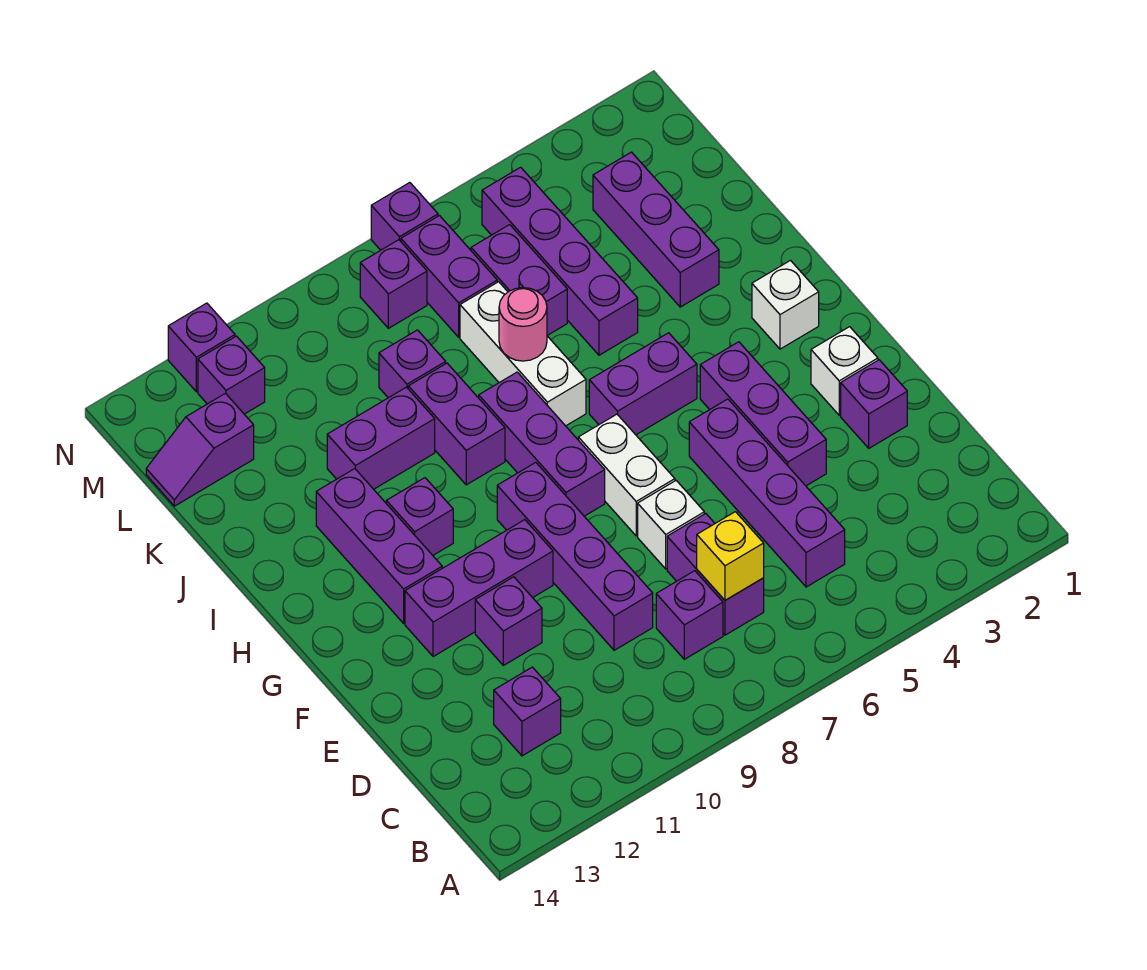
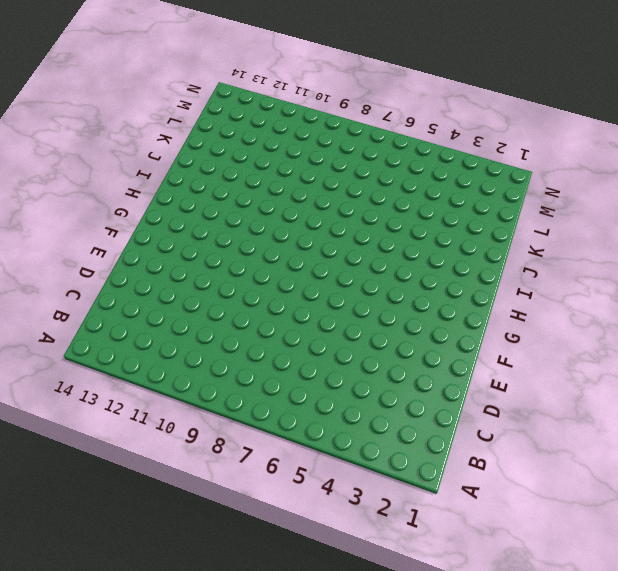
none -> purple brick C5:F5 level 1
none -> purple brick C7:D7 level 1
none -> purple brick C8 level 1
none -> purple brick C12 level 1

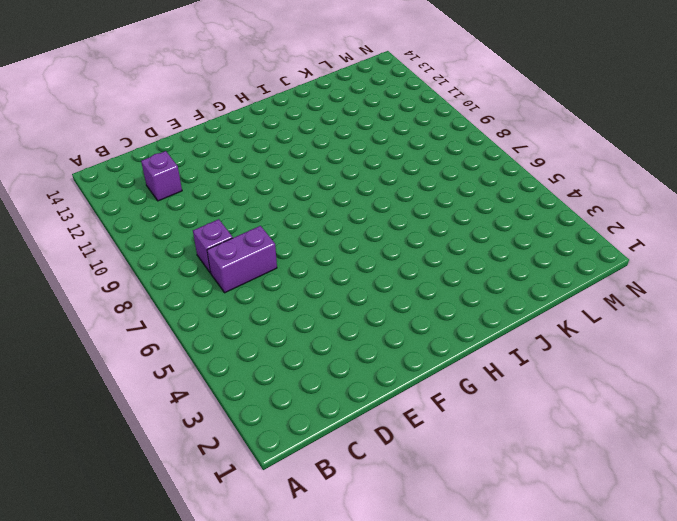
none -> purple brick C5:F5 level 1
none -> purple brick D9:G9 level 1
none -> purple brick E2 level 1
none -> purple brick E4:G4 level 1

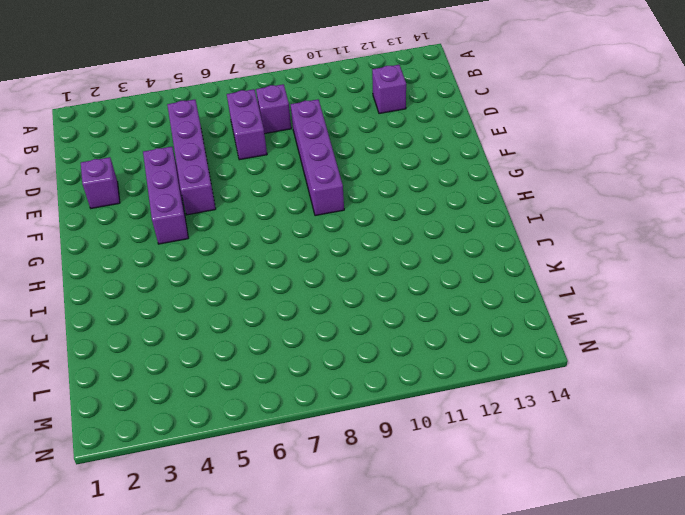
none -> white brick E7 level 1
none -> purple brick E11 level 1
none -> white brick F2 level 1
none -> white brick F7:G7 level 1

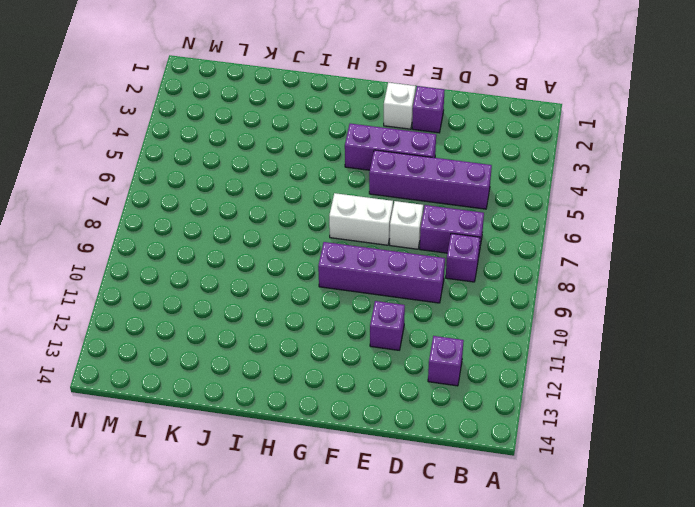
none -> purple brick F10:F12 level 1
none -> purple brick G8:I8 level 1
none -> purple brick G12:I12 level 1
none -> white brick H2 level 1

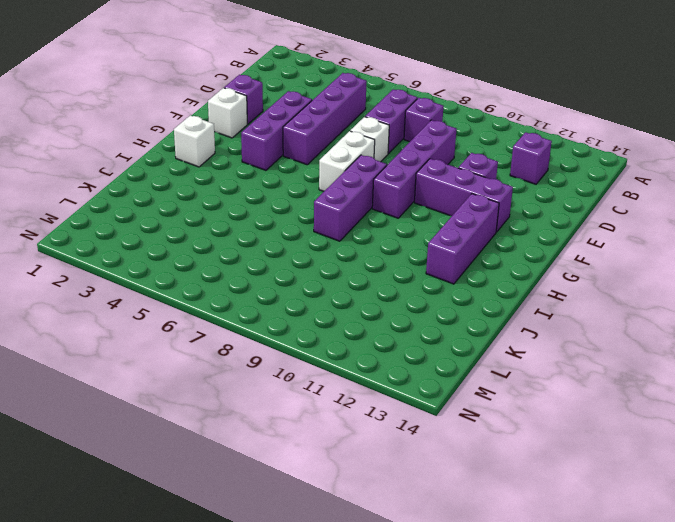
none -> purple brick H5:H6 level 1
none -> purple brick H11 level 1
none -> white brick I7:K7 level 1
none -> purple brick I9:J9 level 1

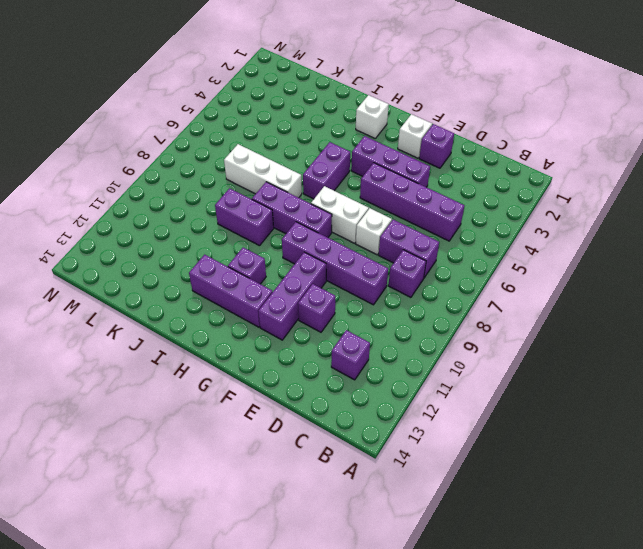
none -> purple brick J3:L3 level 1
none -> purple brick J5:M5 level 1
none -> purple brick J10:J11 level 1
none -> purple brick K6:L6 level 1

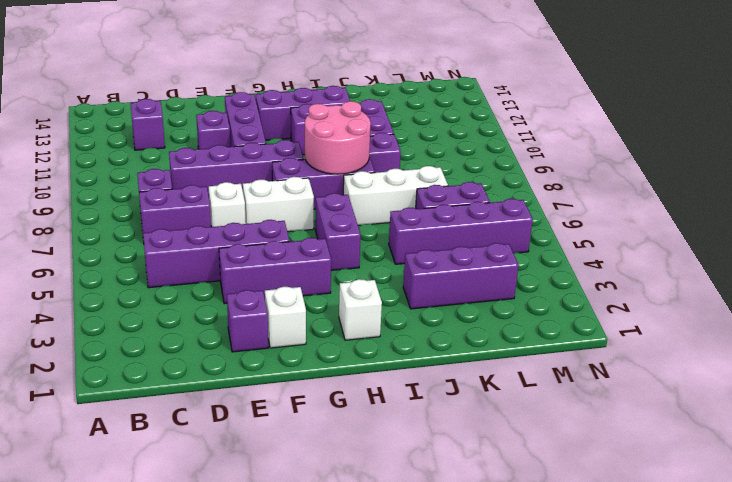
pink round brick H8:I9 level 2 -> none
none -> purple brick K9 level 1
none -> purple brick L7:M7 level 1
none -> purple slope L13:L14 level 1 top 13
none -> purple brick M8 level 1

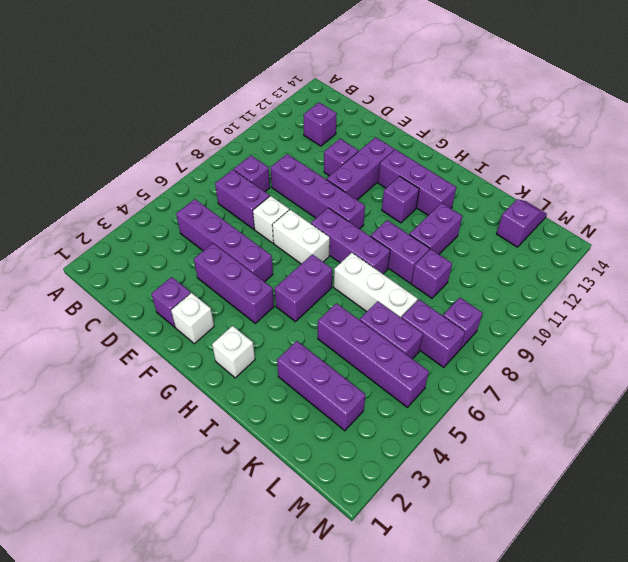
none -> purple brick M12 level 1
none -> purple brick N7 level 1
none -> purple brick N12 level 1
none -> yellow brick C7 level 2

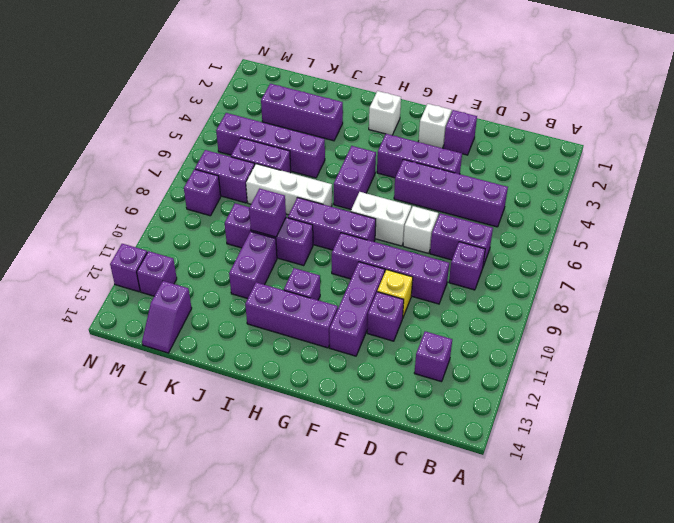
yellow brick E10 level 1 -> yellow brick C7 level 2
purple brick J9 level 2 -> purple brick N7 level 1
none -> pink round brick J7 level 2

